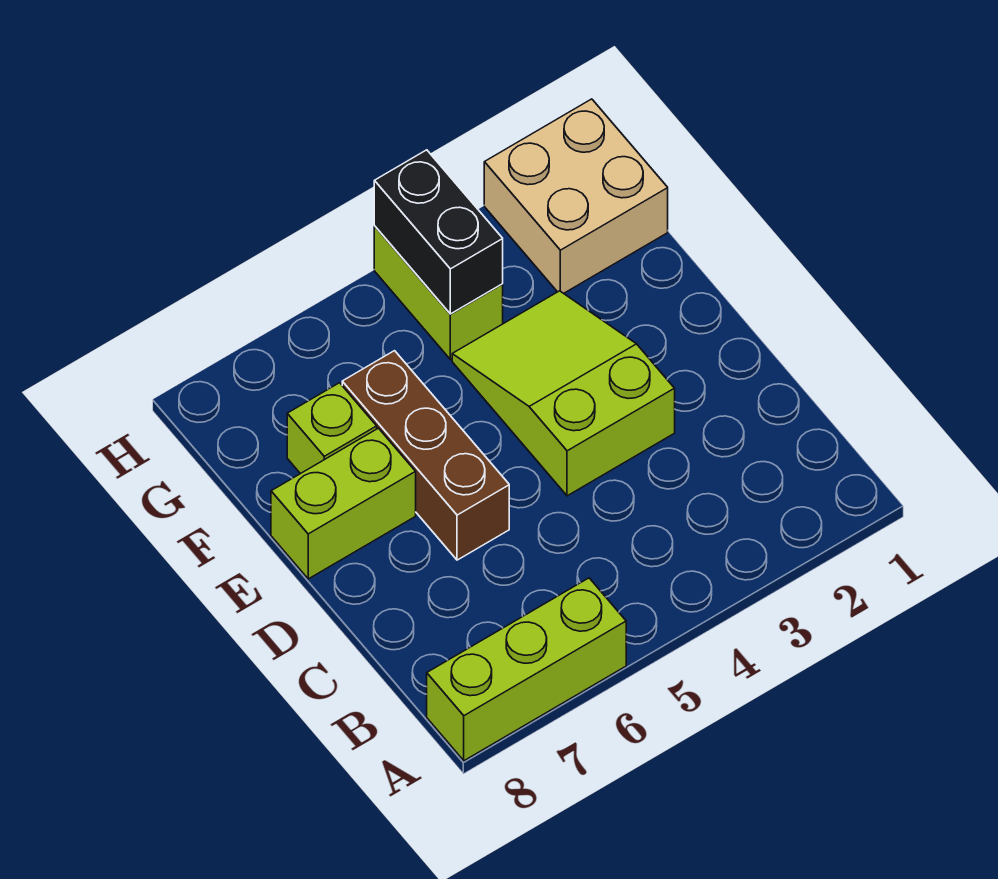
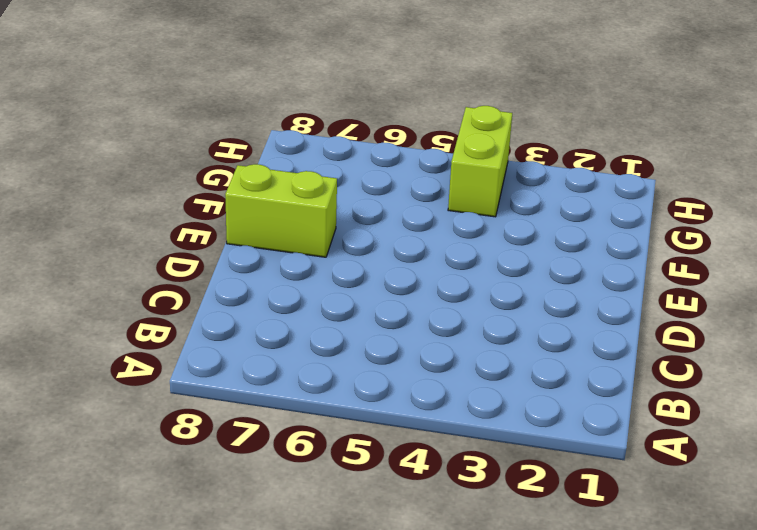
none -> lime brick A6:A8 level 1
none -> lime slope D3:F4 level 1 top D

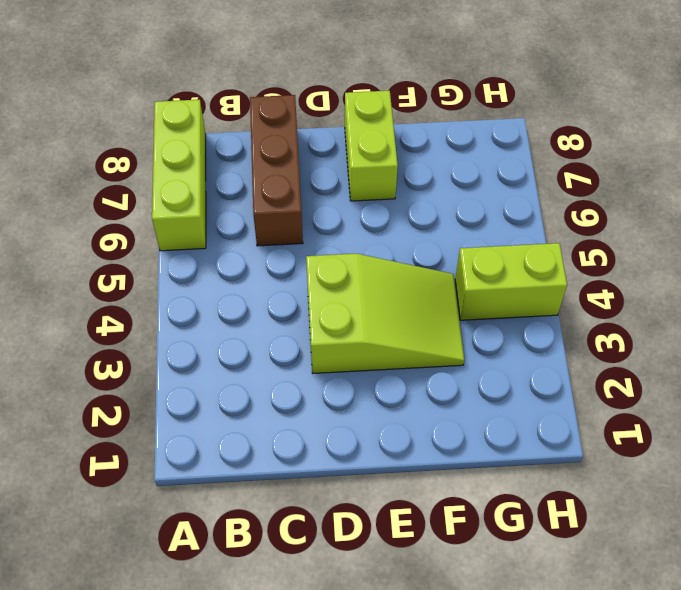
brown brick C6:C8 level 1 -> brown brick D6:F6 level 1
none -> lime brick F7 level 1
none -> tan brick G1:H2 level 1

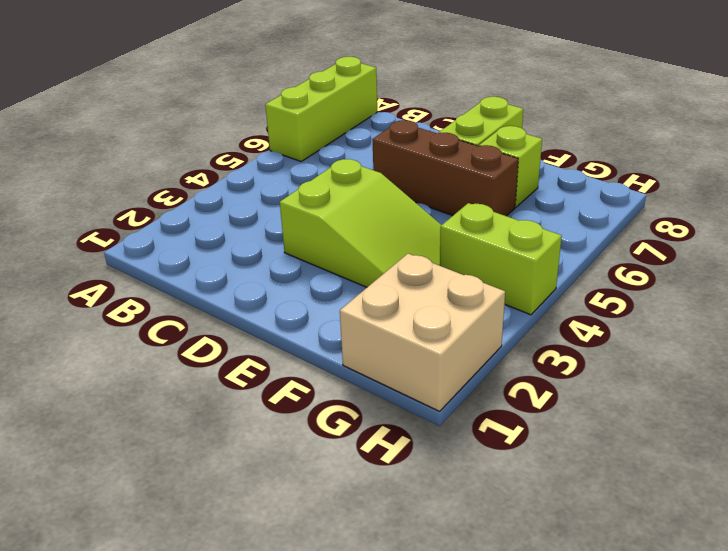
none -> black brick G4:H4 level 2

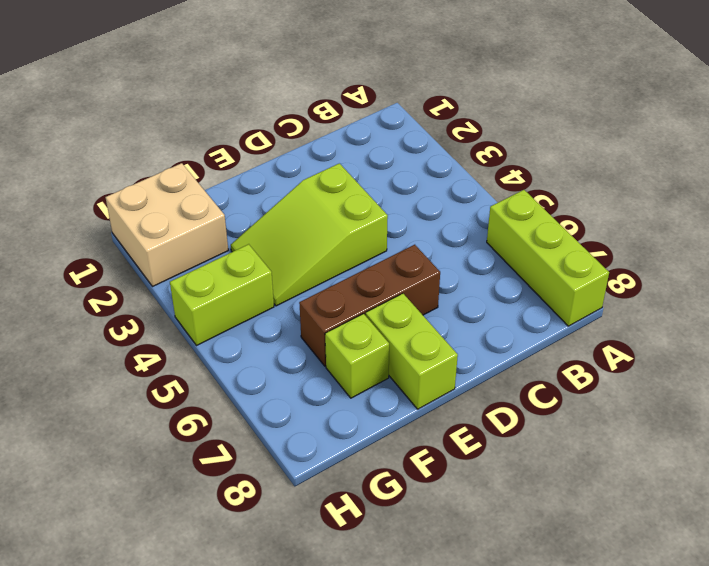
none -> black brick G4:H4 level 2

